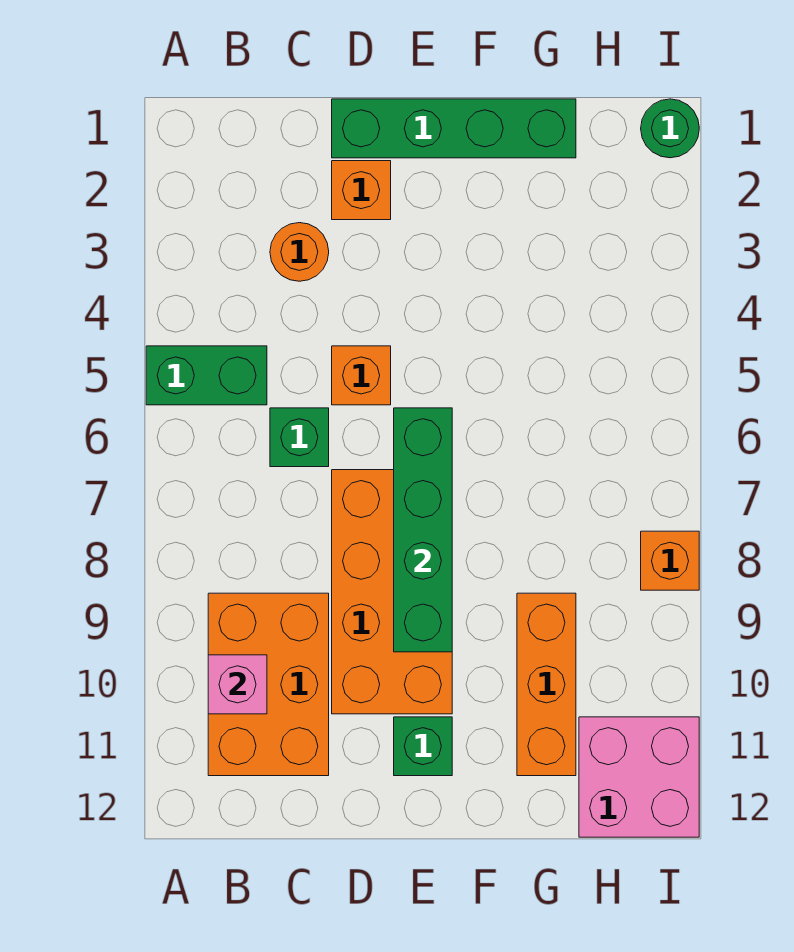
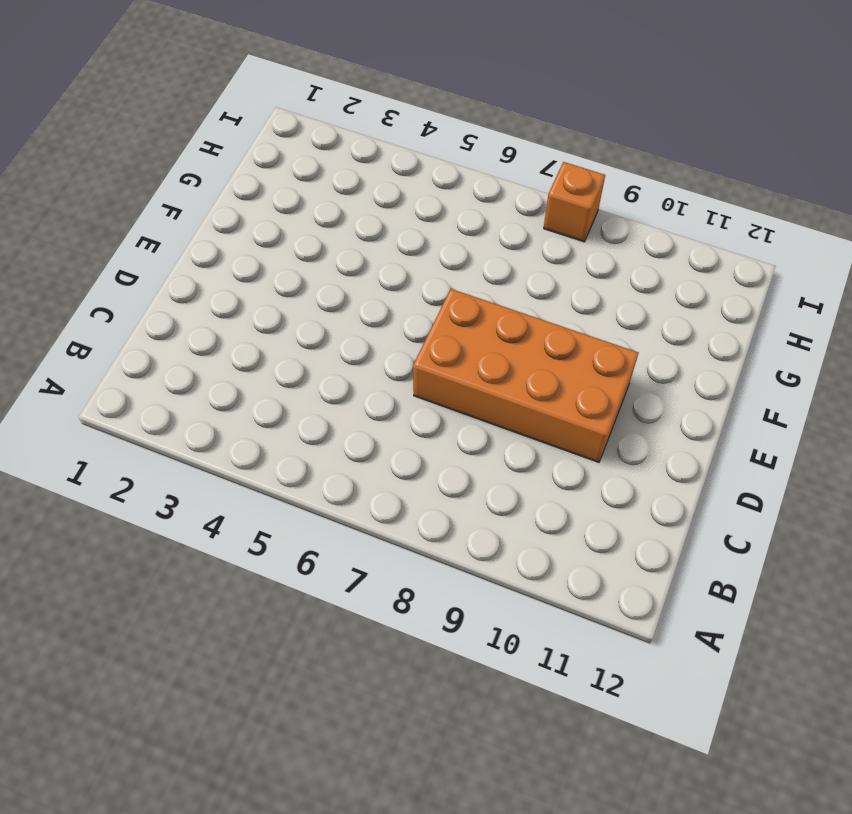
none -> green brick A5:B5 level 1
none -> orange brick B9:C11 level 1
none -> orange round brick C3 level 1

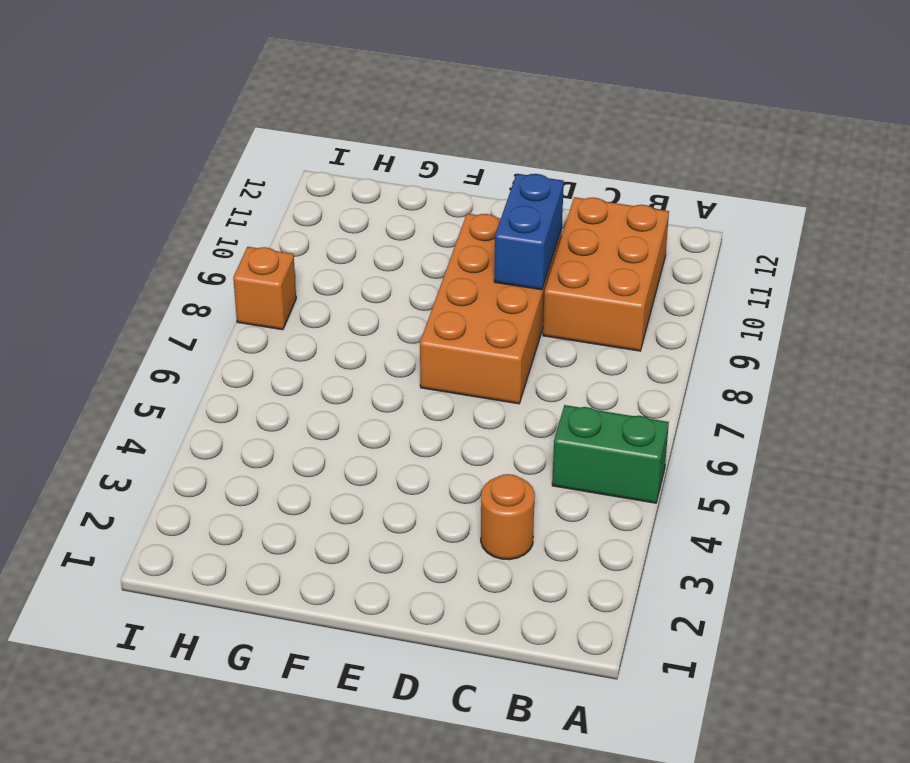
blue brick D9:D10 level 2 -> none
none -> green brick C6 level 1
none -> green brick D1:G1 level 1
none -> orange brick D2 level 1

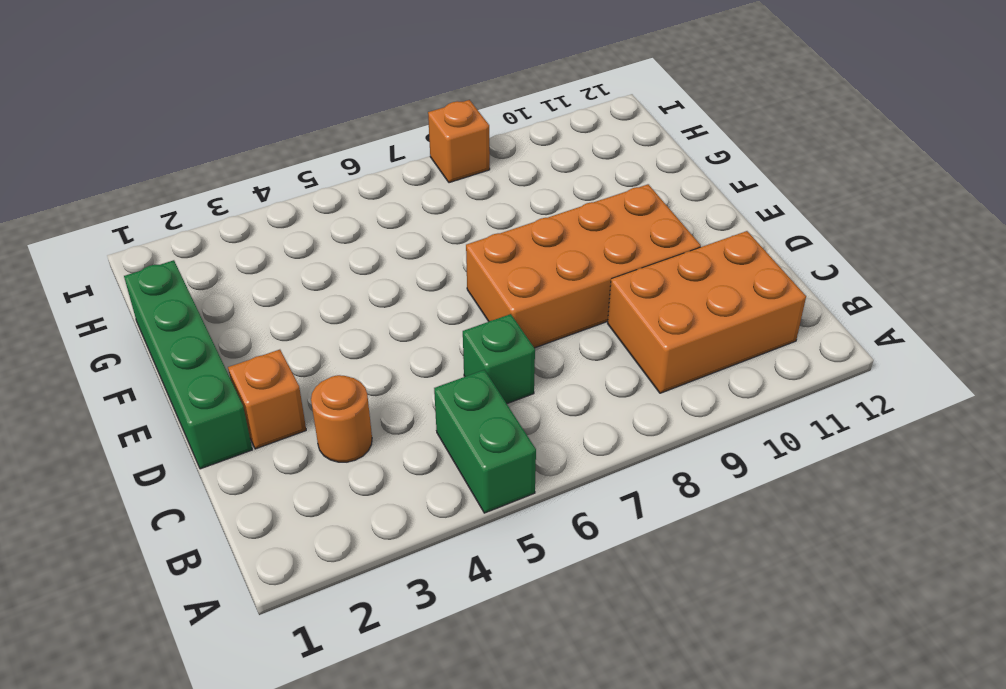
none -> orange brick D5 level 1
none -> green brick E11 level 1
none -> orange brick G9:G11 level 1

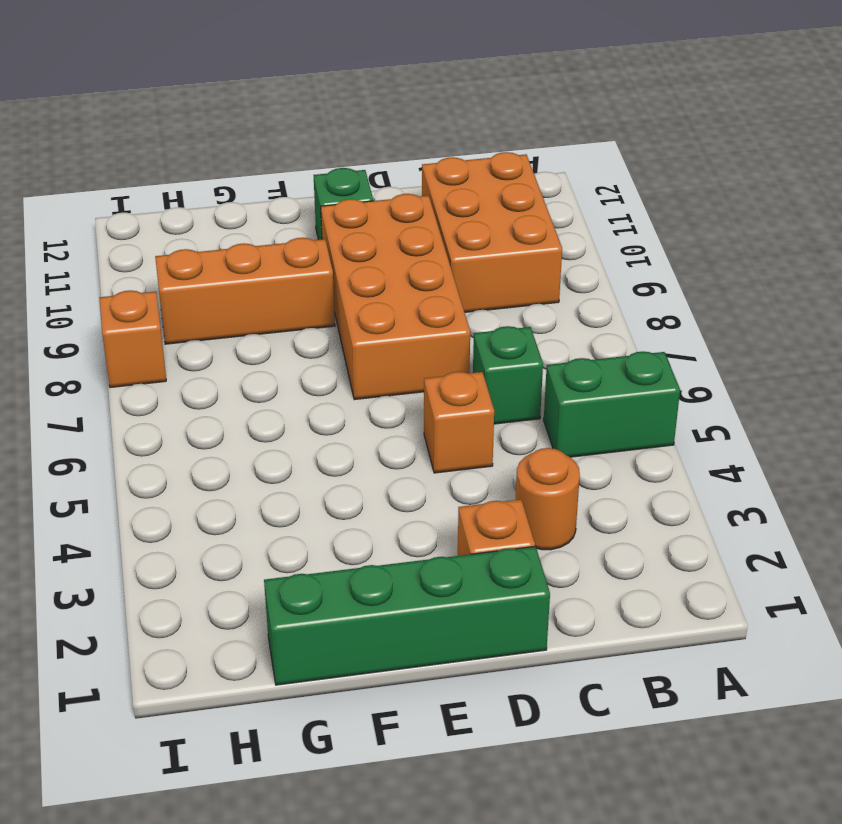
orange brick F9:H9 level 1 -> orange brick G9:G11 level 1
none -> pink brick H11:I12 level 1
none -> green round brick I1 level 1
none -> pink brick B10 level 2

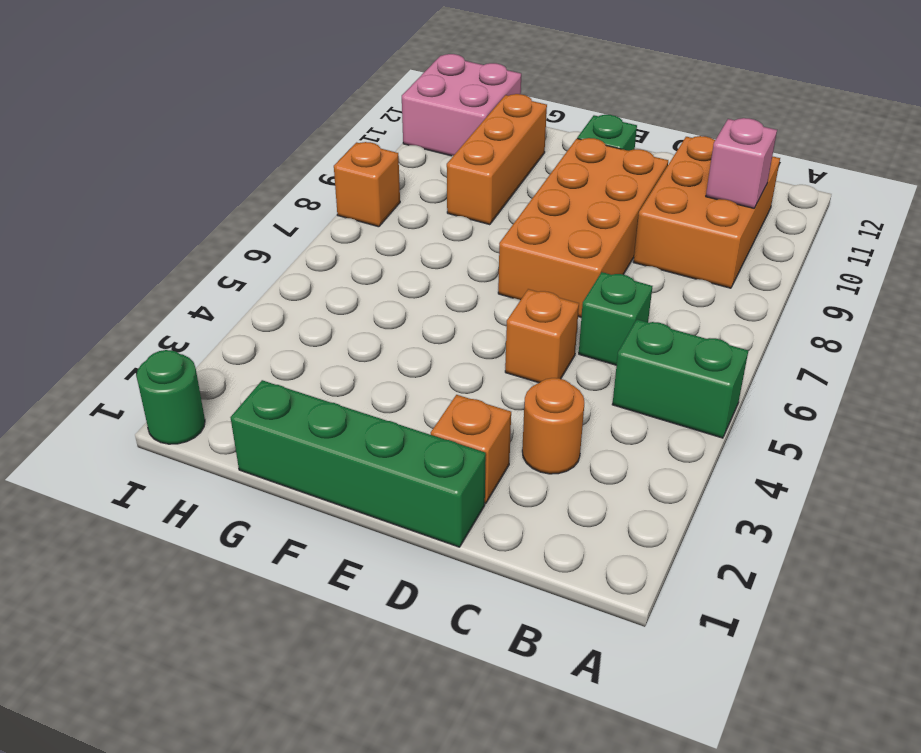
none -> green brick E6:E9 level 2

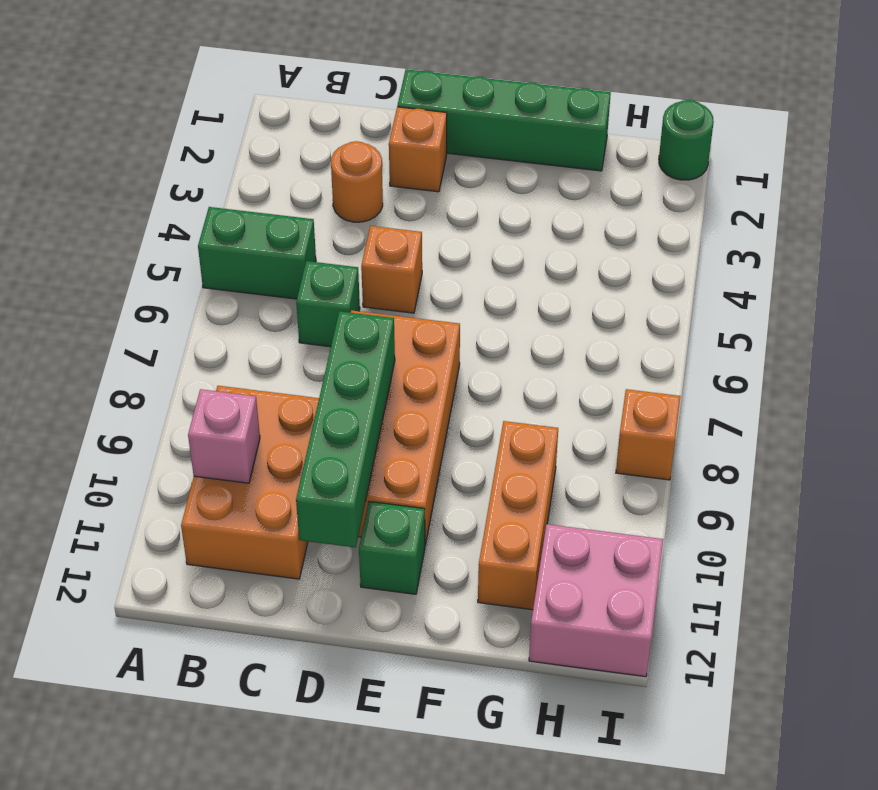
green brick D8:D11 level 2 -> green brick E6:E9 level 2

